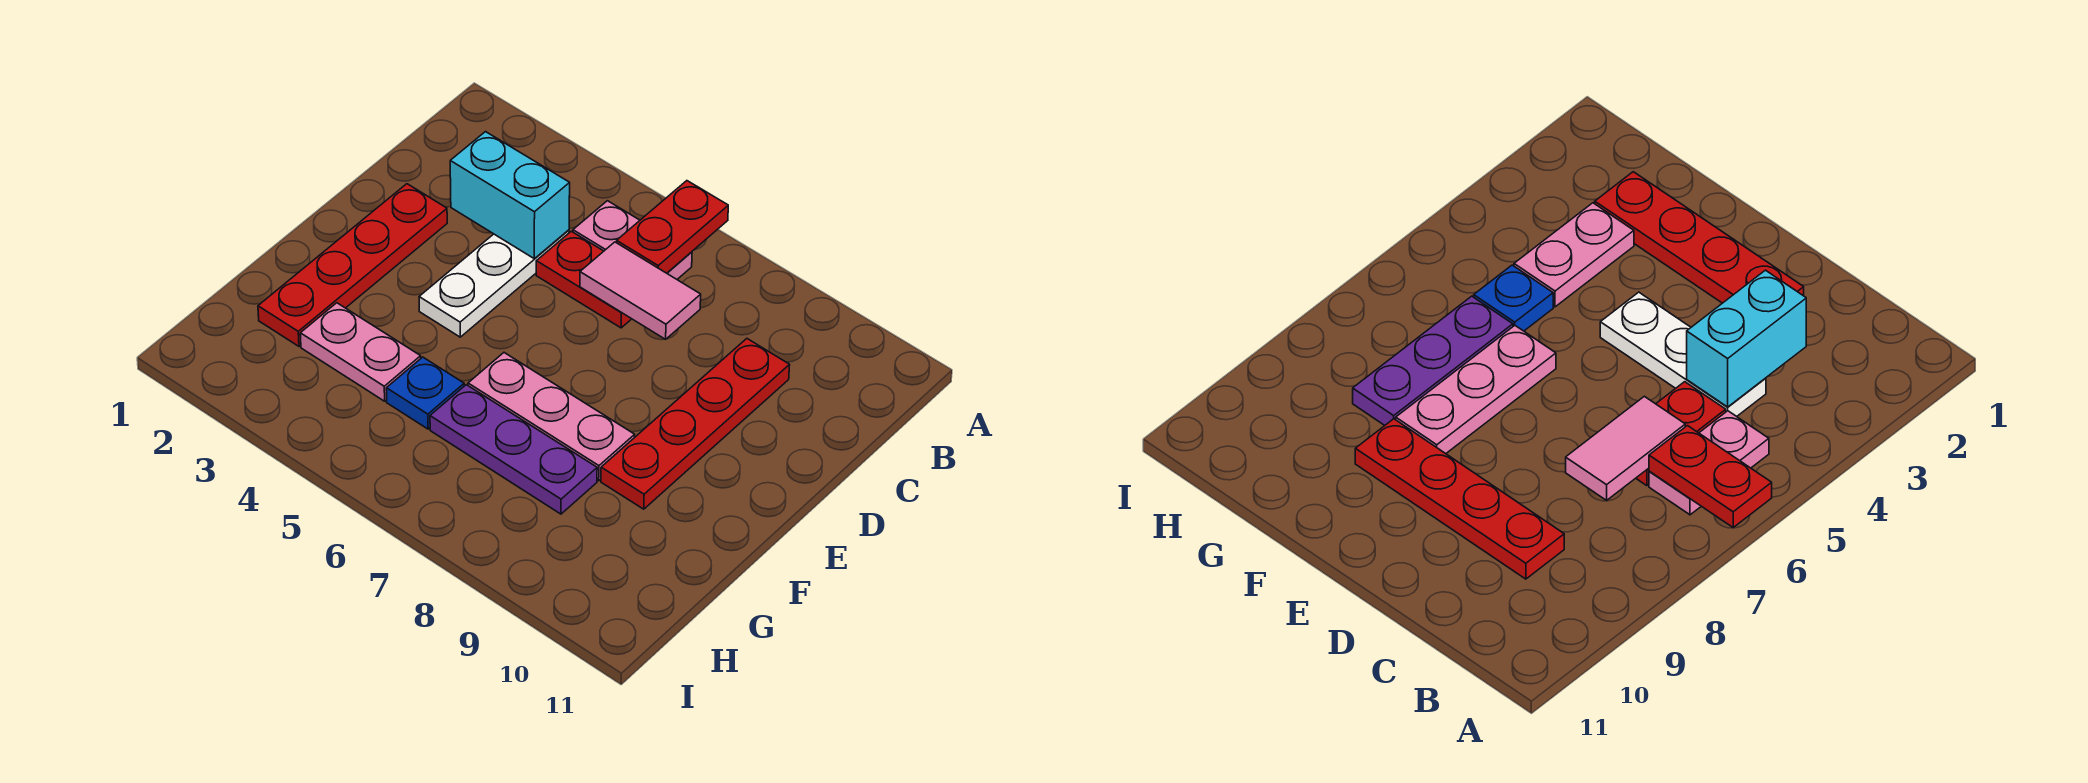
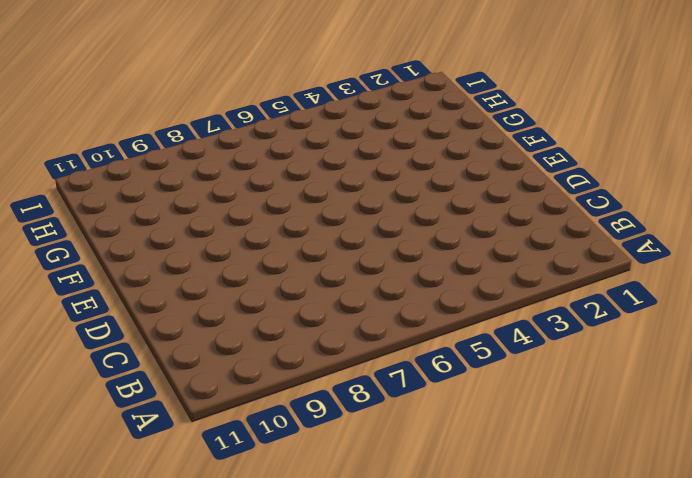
none -> pink plate B5:B6 level 1
none -> white plate C4:E4 level 1
none -> red plate C5:C6 level 1

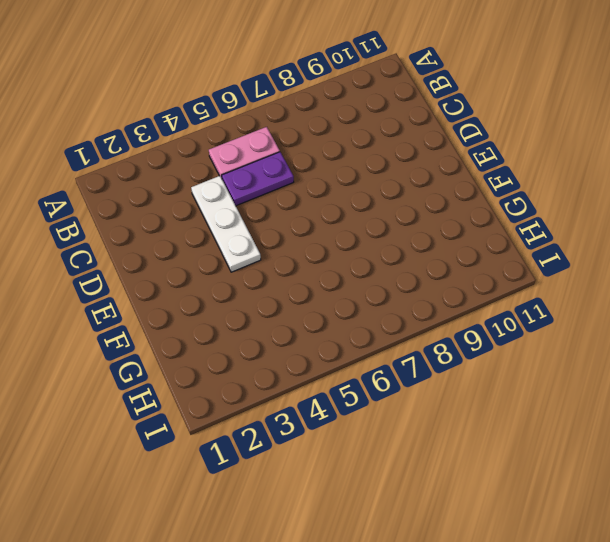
purple plate C5:C6 level 1 -> red plate C5:C6 level 1
none -> red plate C9:F9 level 1
none -> red plate D2:G2 level 1
none -> pink plate F6:F8 level 1

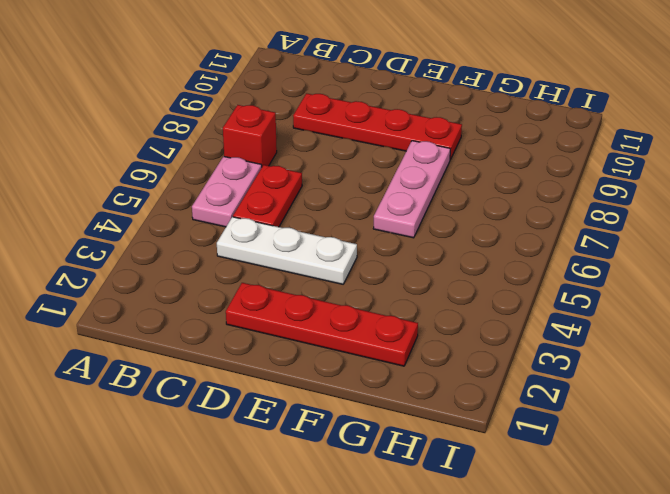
red brick B7 level 1 -> none
none -> pink plate G3:G4 level 1
none -> blue plate G5 level 1
none -> purple plate G6:G8 level 1

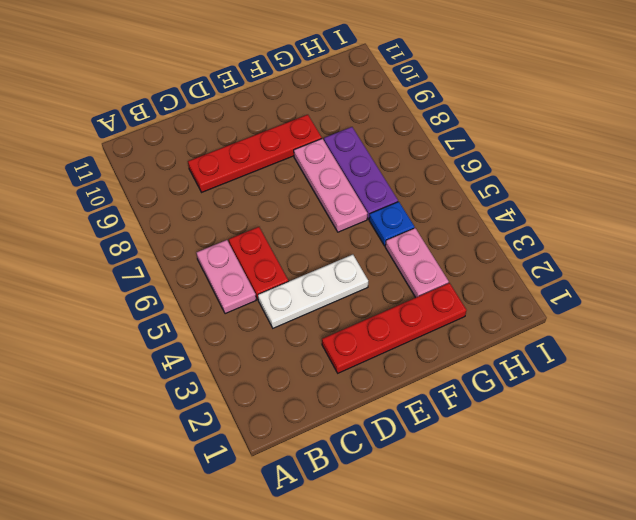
none -> red plate A6:B6 level 2
none -> cyan brick C3:C4 level 2
none -> pink tile C6:C7 level 2

